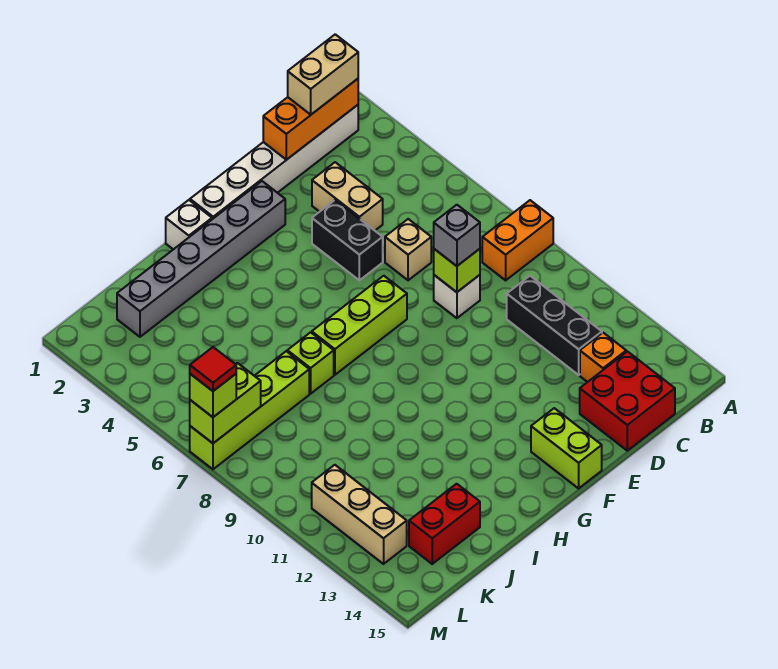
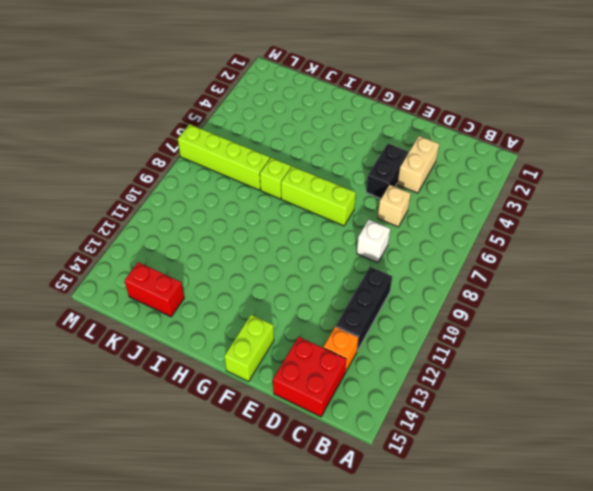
none -> orange brick A8:B8 level 1
none -> white brick B1:G1 level 1
none -> grey brick F2:K2 level 1

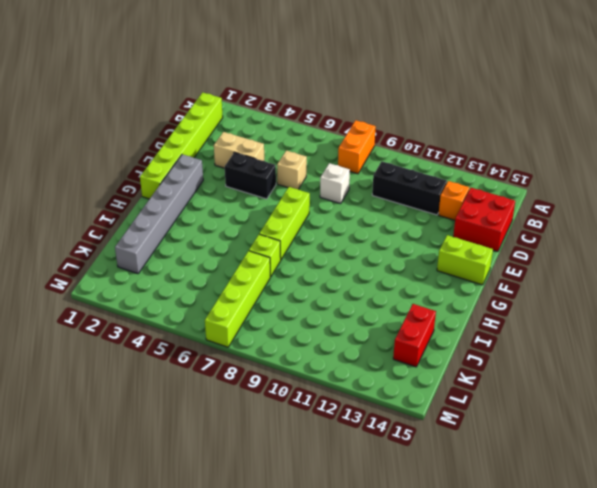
lime brick B1:G1 level 1 -> white brick B1:G1 level 1
none -> white brick H1 level 1
none -> tan brick L11:L13 level 1
none -> orange brick B1:D1 level 2

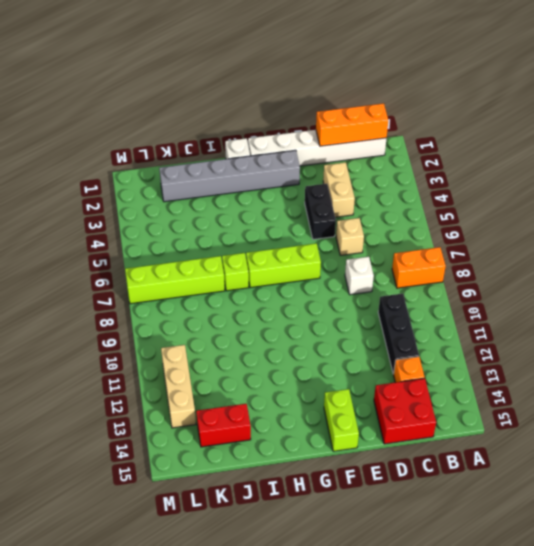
none -> lime brick D8 level 2
none -> lime brick L7:M7 level 2
none -> tan brick B1:C1 level 3

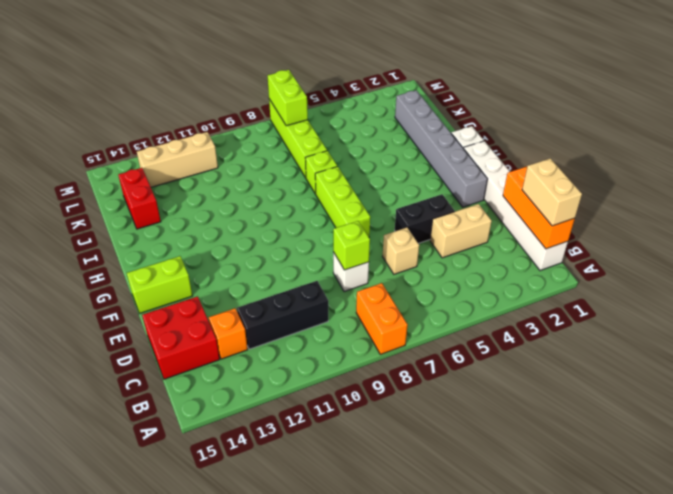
none -> grey brick D8 level 3
none -> lime brick M7 level 3
none -> red tile M7 level 4

